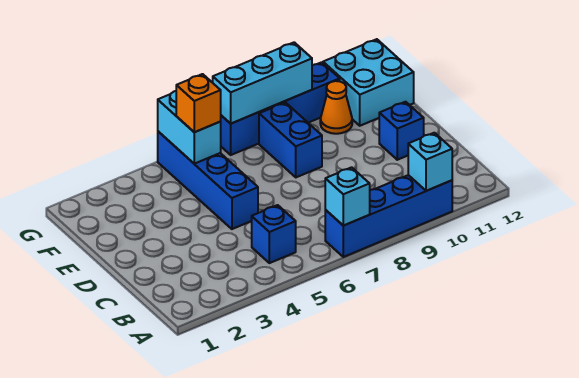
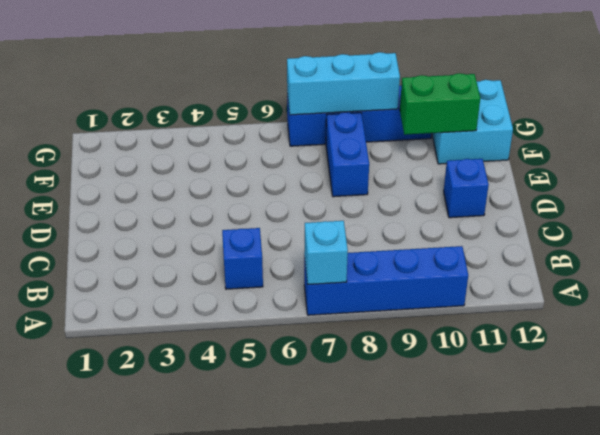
green brick F10:F11 level 2 -> none
none -> blue brick D5:G5 level 1
none -> orange cone F10 level 1
none -> cyan brick A10 level 2

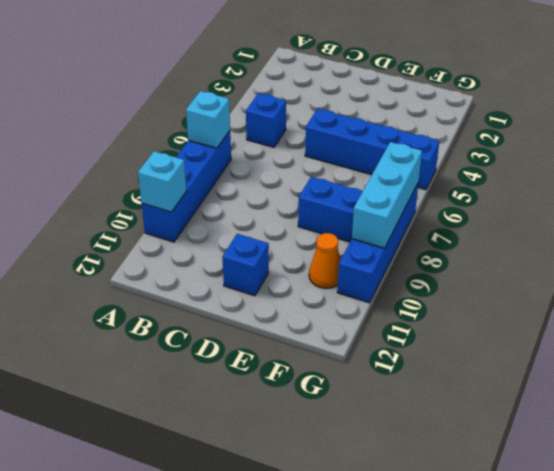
none -> cyan brick F11:G12 level 1
none -> cyan brick F5:G5 level 2
none -> orange brick F5 level 3

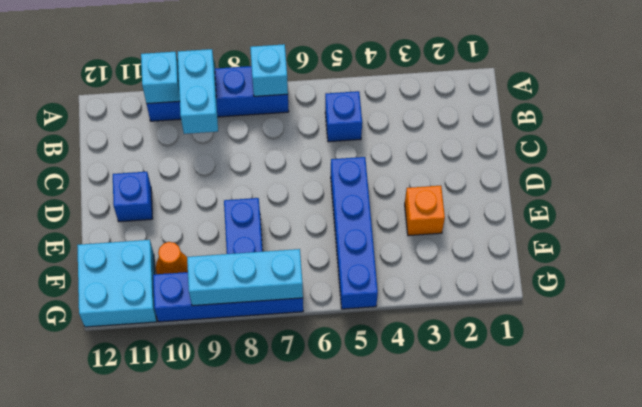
cyan brick A9:B9 level 2 -> cyan brick F5:G5 level 2
orange brick E3 level 1 -> orange brick F5 level 3

